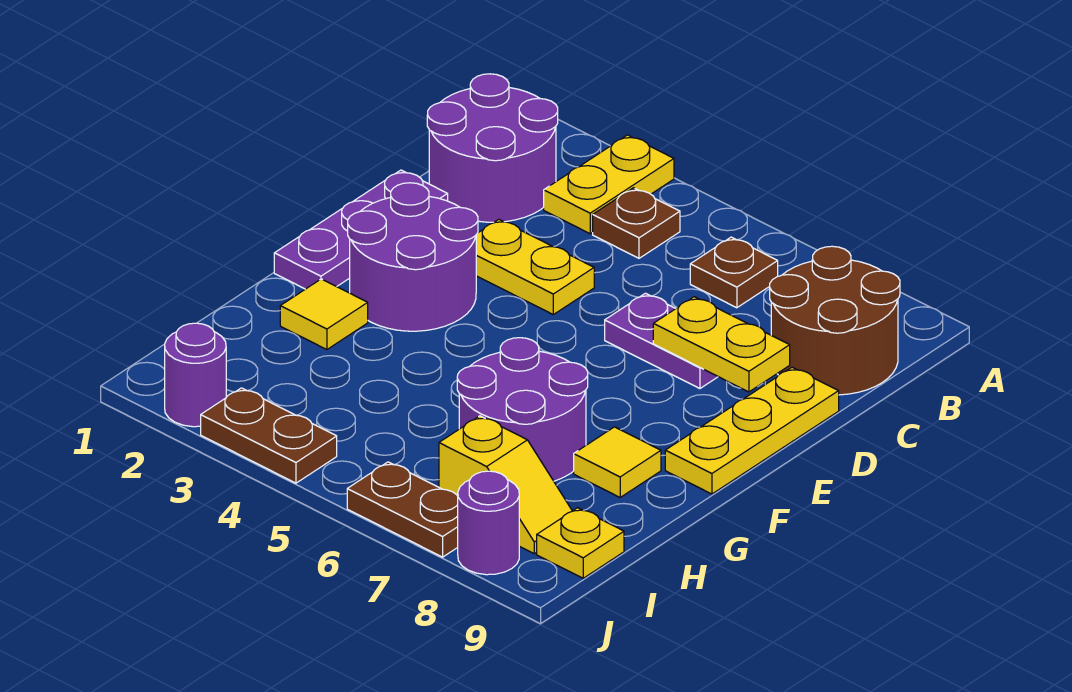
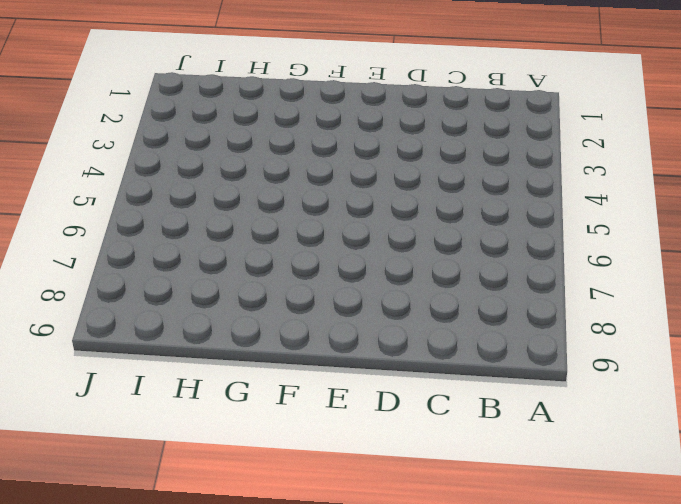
none -> yellow plate A3:B3 level 1
none -> purple round brick B1:C2 level 1
none -> brown plate B4 level 1

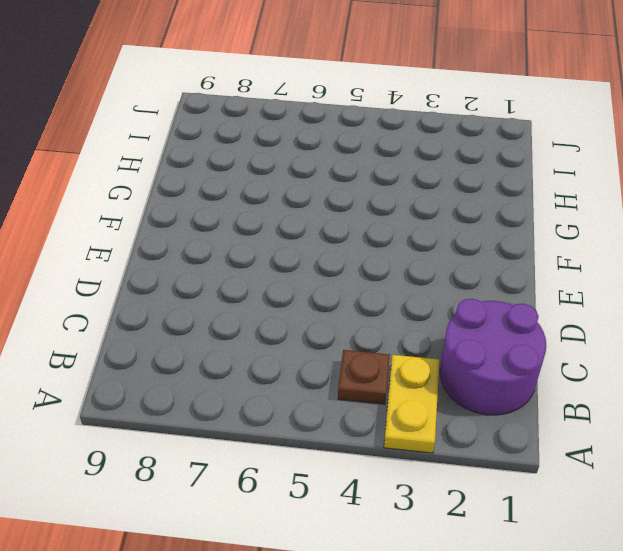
none -> brown plate B6 level 1
none -> brown round brick B8:C9 level 1
none -> purple plate D1:F1 level 1

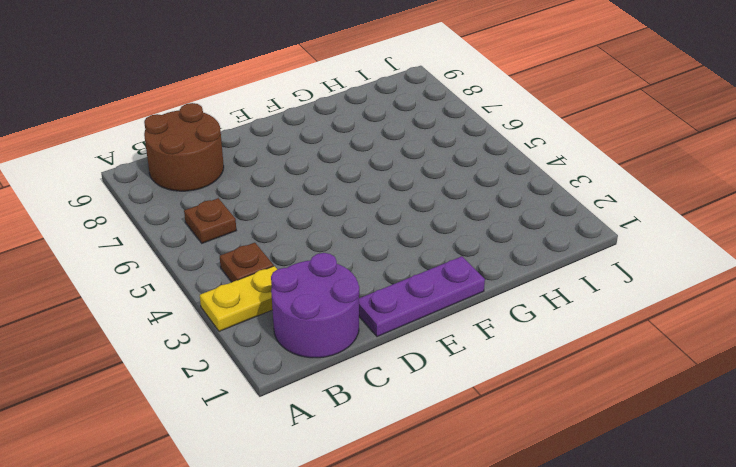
none -> yellow plate D3:D4 level 1
none -> purple plate D6:D7 level 1
none -> yellow plate D9:F9 level 1

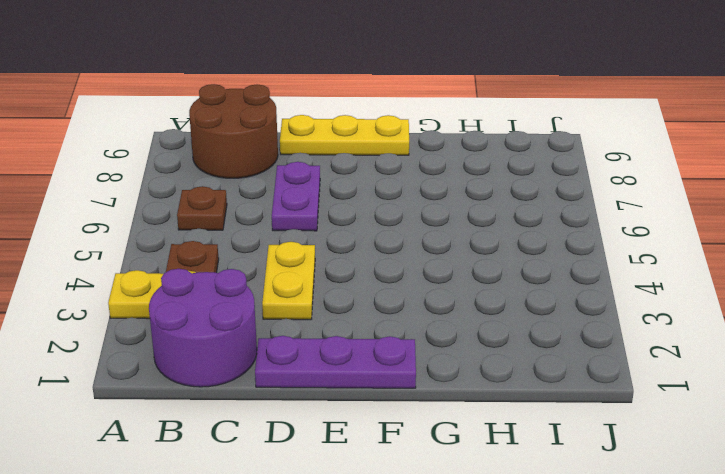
none -> purple round brick E2:F3 level 1
none -> yellow tile G2 level 1
none -> purple round brick G6:H7 level 1

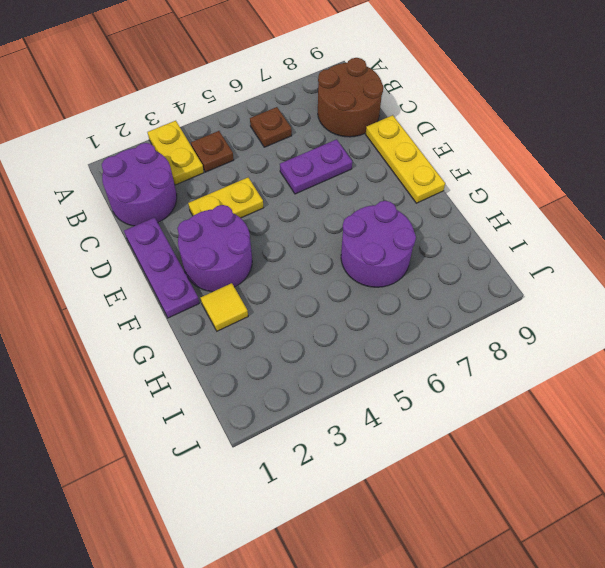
none -> yellow tile G8 level 1
none -> yellow slope I7:I8 level 1 top 7
none -> yellow plate I9 level 1

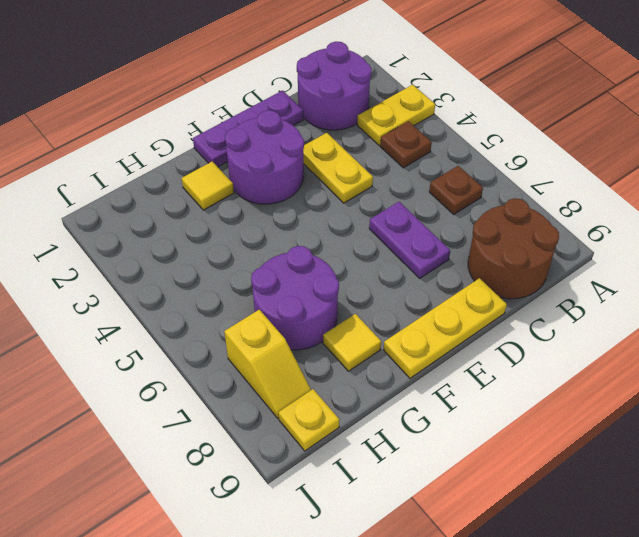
none -> purple round brick J2 level 1
none -> brown plate J3:J4 level 1
none -> brown plate J6:J7 level 1

